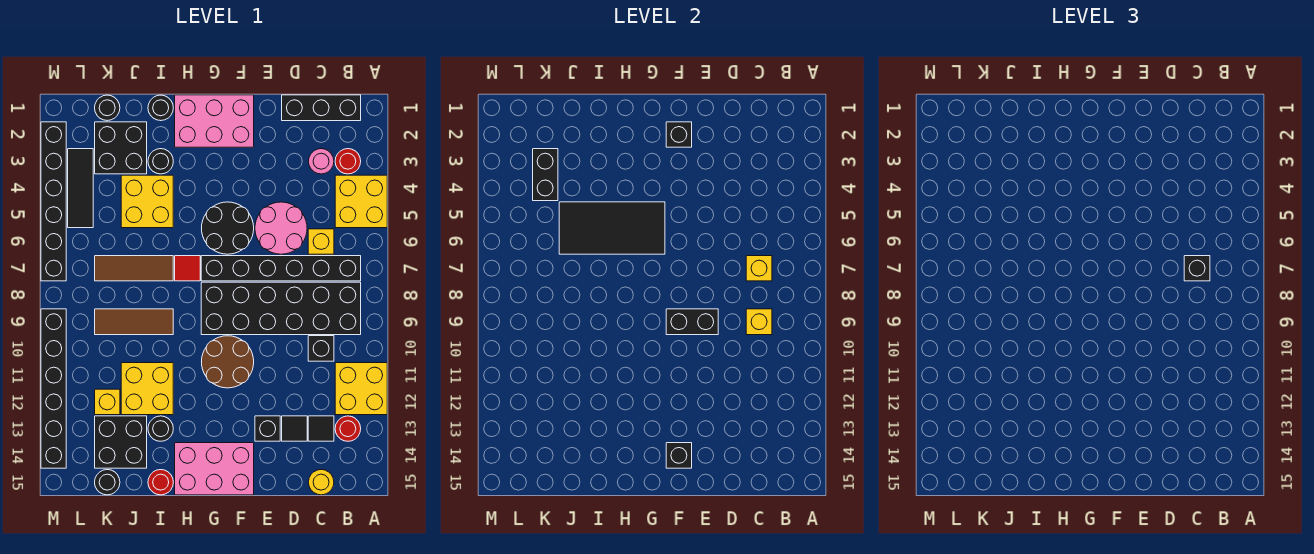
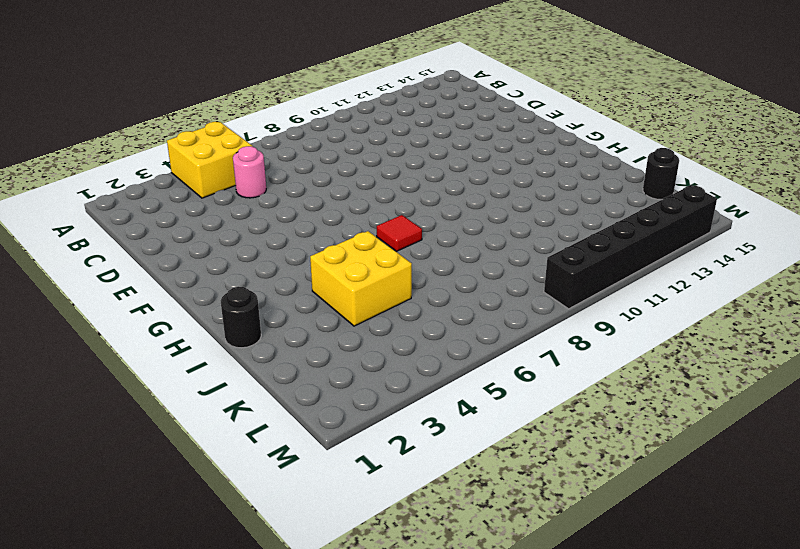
pink round brick C5 level 1 -> pink round brick C3 level 1
none -> yellow brick A11:B12 level 1
none -> black brick B1:D1 level 1
none -> red round brick B3 level 1
none -> black brick B7:G7 level 1

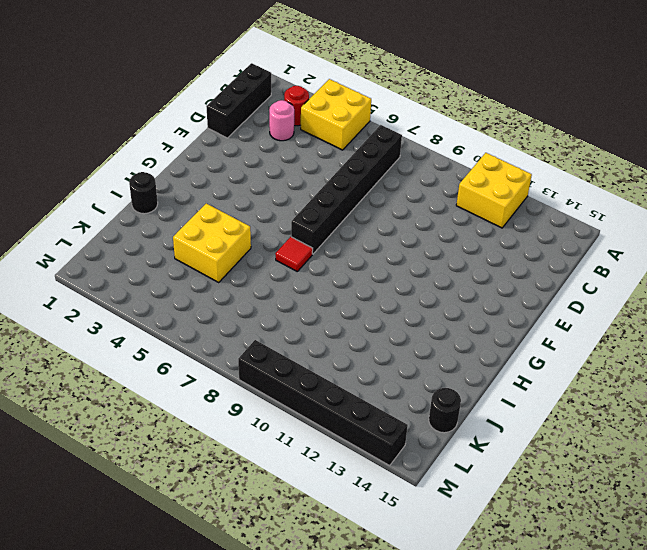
none -> black brick B8:G9 level 1
none -> red round brick B13 level 1
none -> yellow brick C6 level 1
none -> black brick C10 level 1

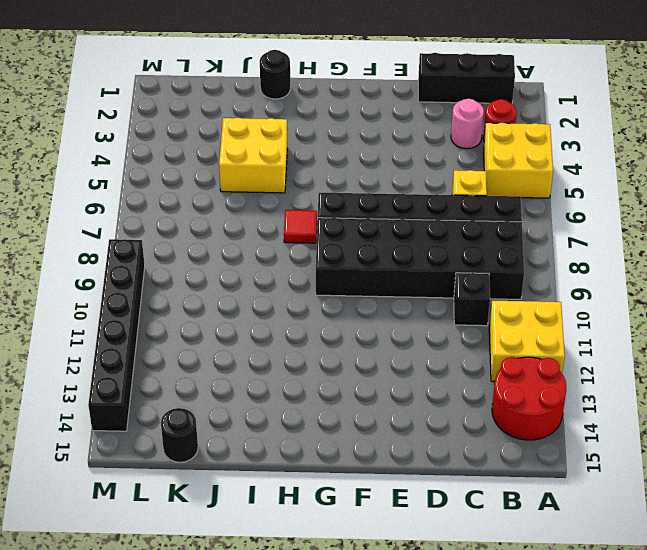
red round brick A13:B14 level 1 -> red round brick B13 level 1
none -> black tile C13 level 1
none -> yellow round brick C15 level 1
none -> pink round brick D5:E6 level 1
none -> black tile D13 level 1

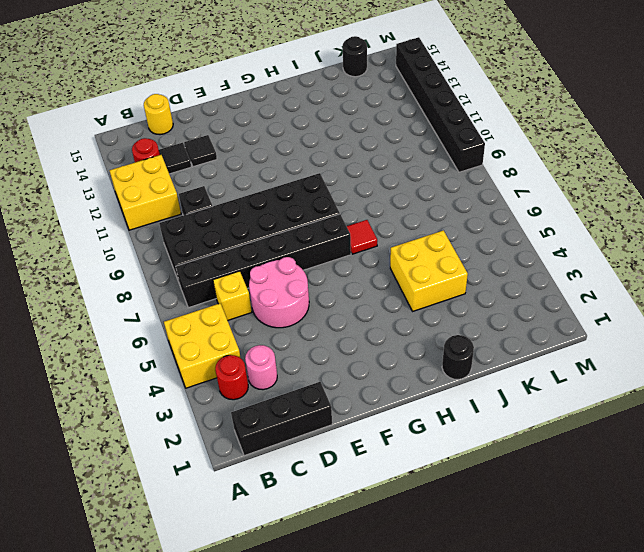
none -> black brick E13 level 1
none -> pink brick F1:H2 level 1
none -> black round brick F5:G6 level 1
none -> brown round brick F10:G11 level 1

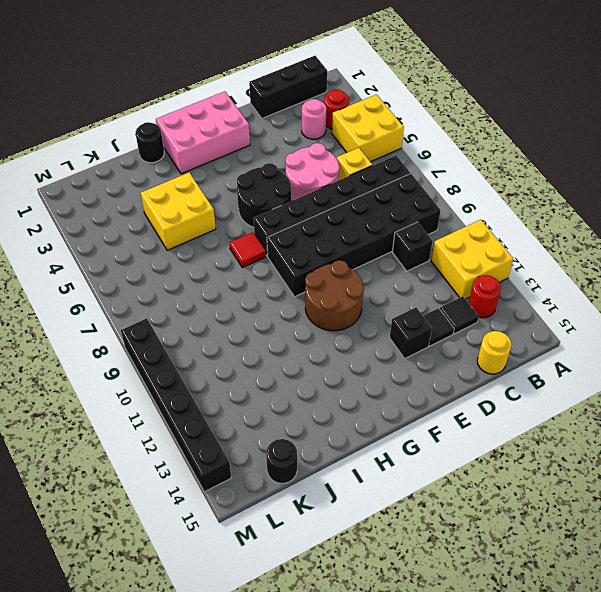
none -> pink brick F14:H15 level 1
none -> black round brick I3 level 1
none -> brown tile I7:K7 level 1
none -> brown tile I9:K9 level 1

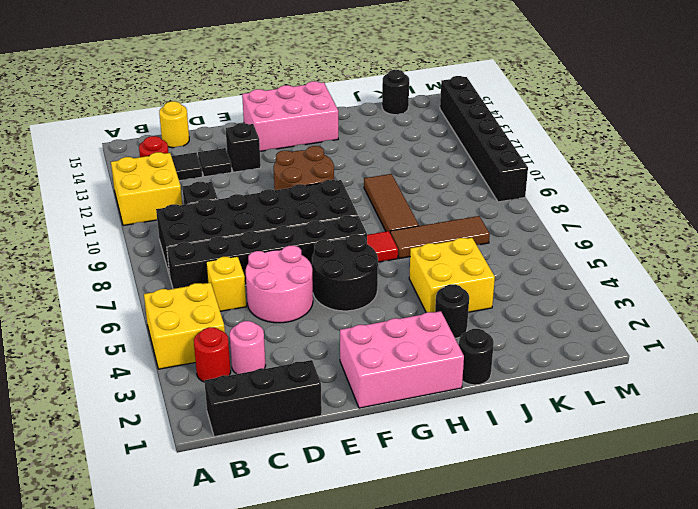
brown tile I8:I10 level 1 -> brown tile I9:K9 level 1
none -> yellow brick I11:J12 level 1
none -> black round brick I13 level 1
none -> red round brick I15 level 1
none -> black brick J2:K3 level 1

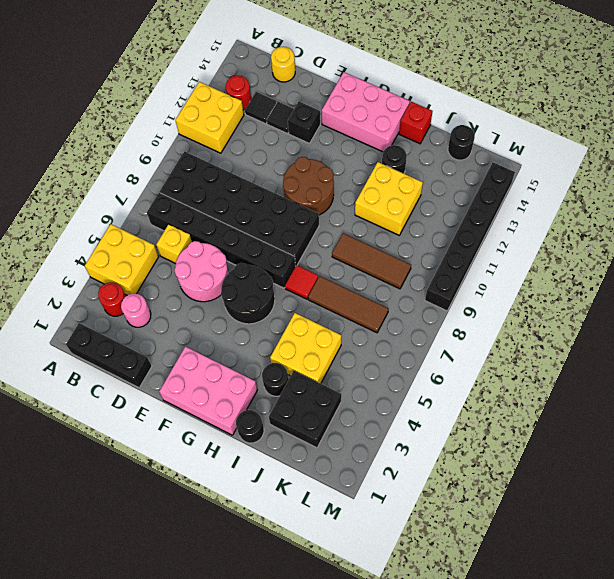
red brick I15 level 1 -> red round brick I15 level 1
none -> black brick C10 level 1
none -> black brick J13:K14 level 1
none -> black round brick K1 level 1
none -> yellow brick K12 level 1

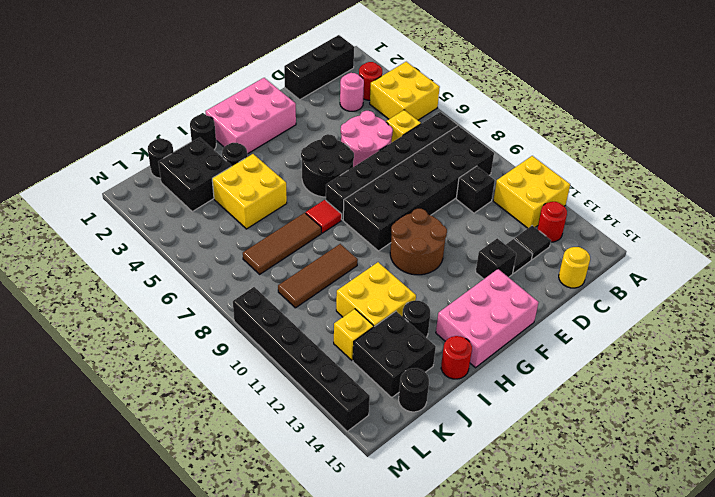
none -> black tile L3:L5 level 1
none -> black brick M2:M7 level 1
none -> yellow brick C7 level 2
none -> yellow brick C9 level 2

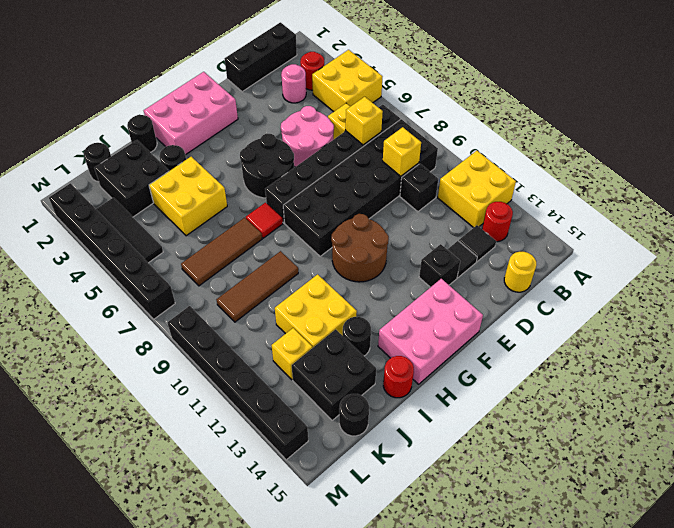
none -> black brick E9:F9 level 2
none -> black brick F2 level 2
none -> black brick F14 level 2
none -> black tile G5:J6 level 2

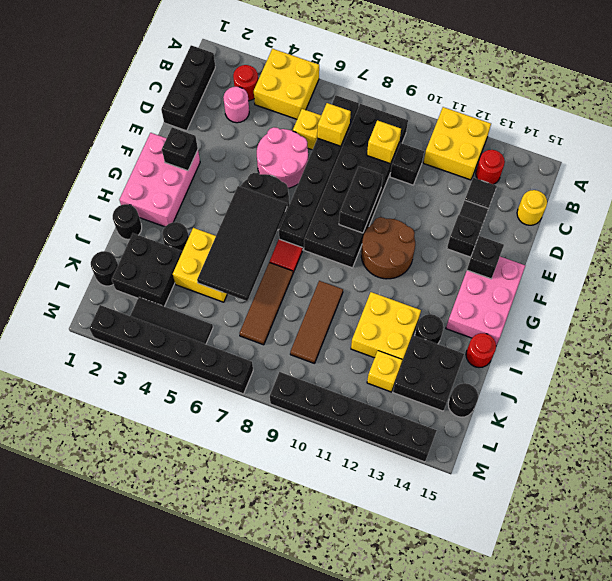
none -> black brick K3:K4 level 2
none -> black brick C7 level 3

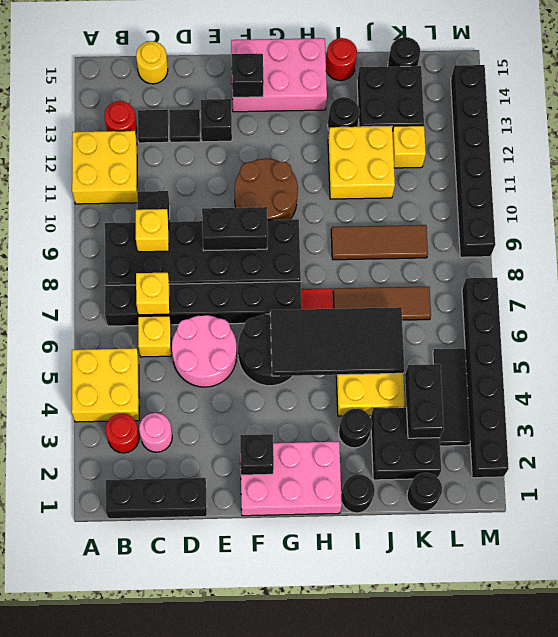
none -> black brick C7 level 3

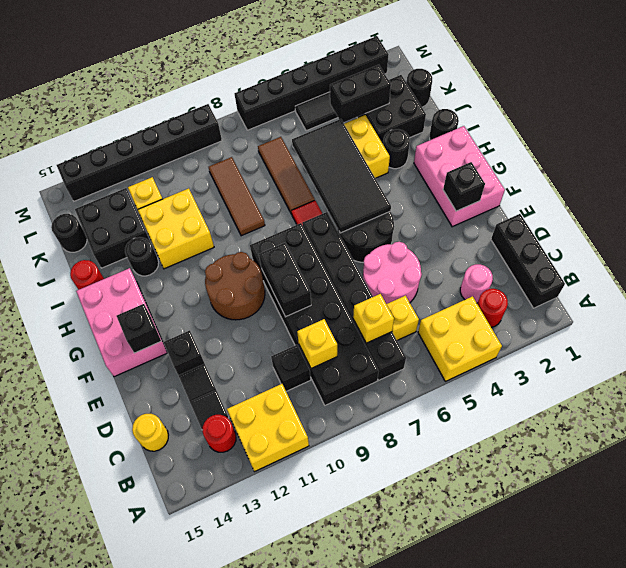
none -> black brick C7 level 3

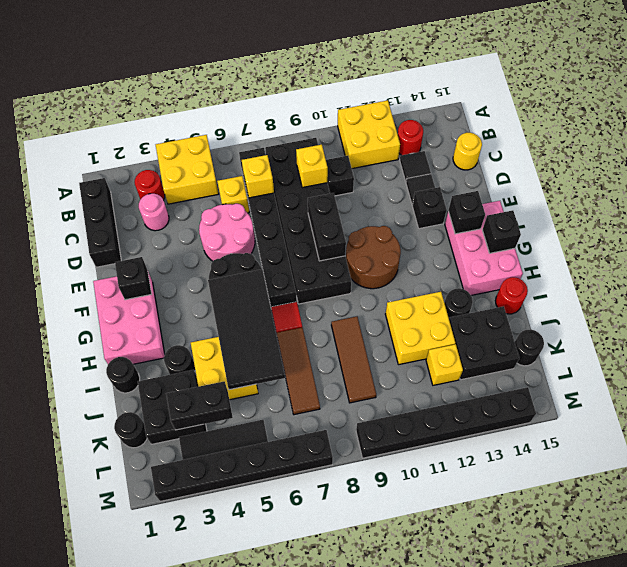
black brick G15 level 2 -> black brick C7 level 3

